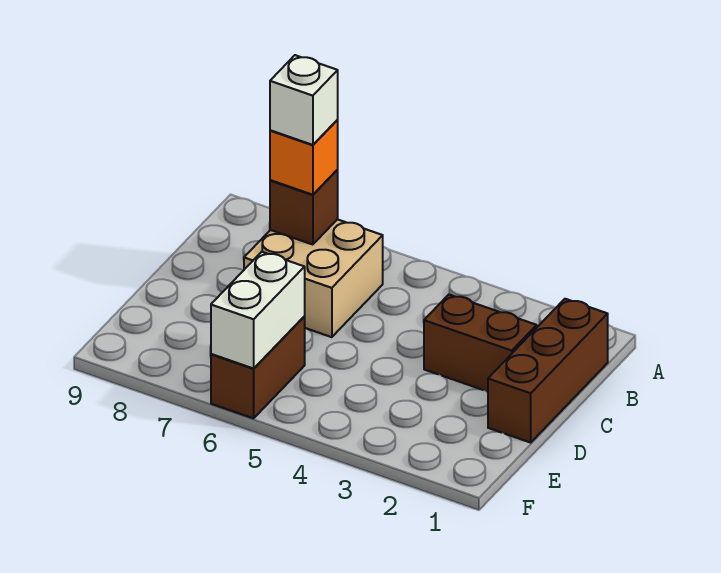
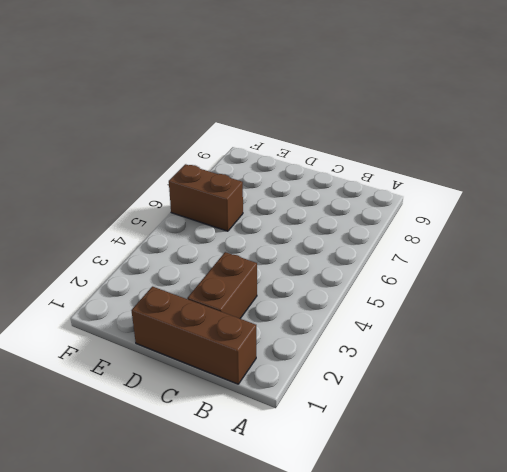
none -> tan brick B6:C7 level 1
none -> brown brick B7 level 2

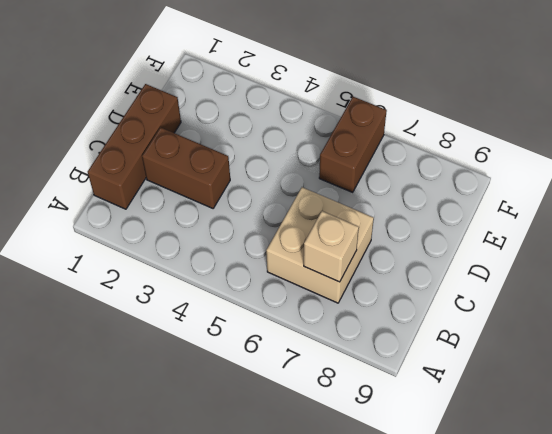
tan brick B7 level 2 -> brown brick B7 level 2
none -> white brick E6:F6 level 2
none -> orange brick B7 level 3

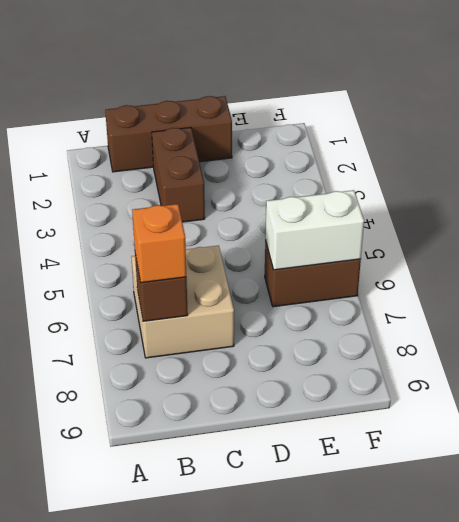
none -> white brick B7 level 4

